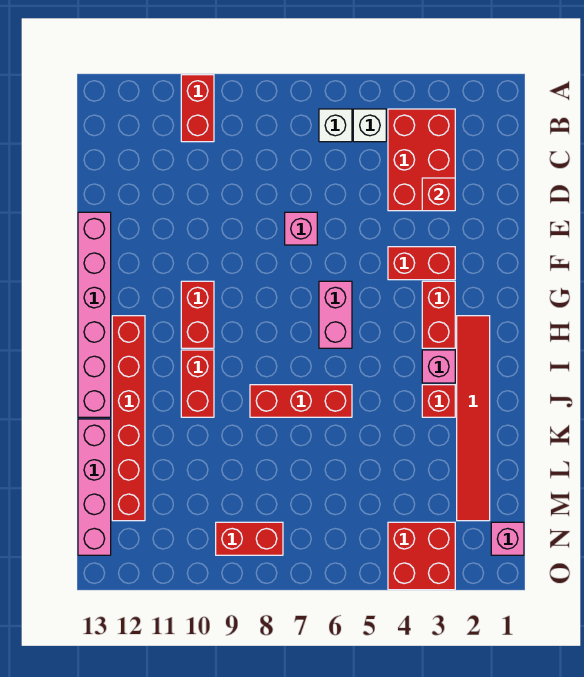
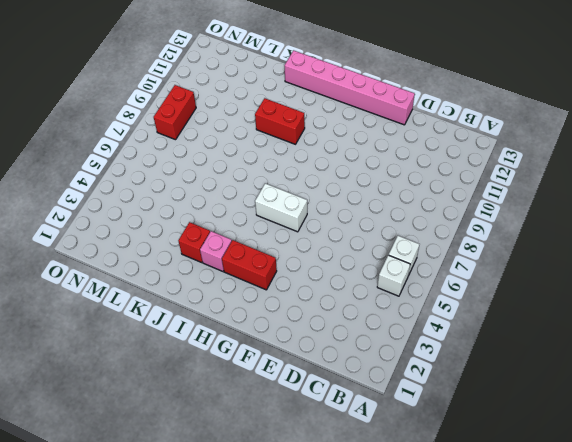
white brick G6:H6 level 1 -> pink brick G6:H6 level 1
none -> red brick A10:B10 level 1
none -> red brick B3:D4 level 1
none -> pink brick E7 level 1

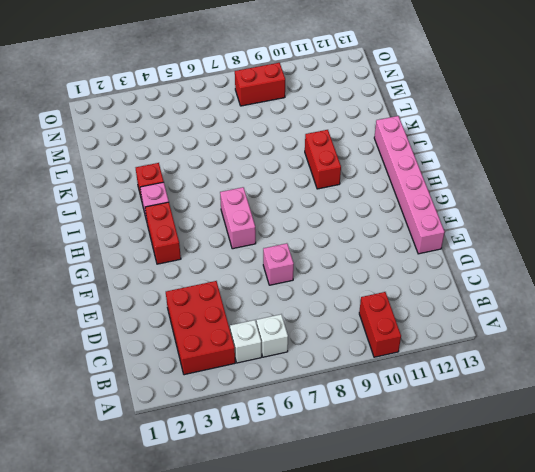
none -> red brick F3:F4 level 1
none -> red brick G10:H10 level 1
none -> red tile H2:M2 level 1

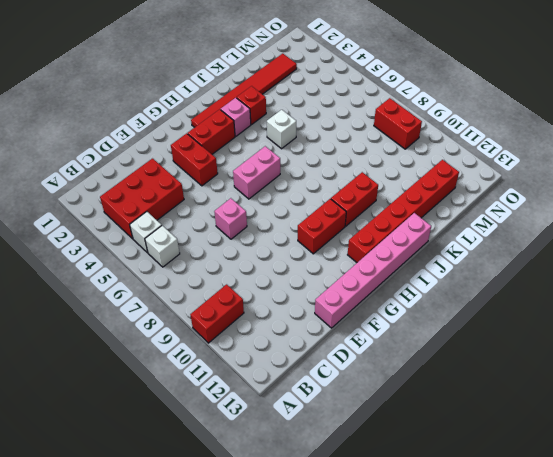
white brick J5 level 1 -> none
none -> red brick J6:J8 level 1
none -> pink brick K13:N13 level 1
none -> pink brick N1 level 1

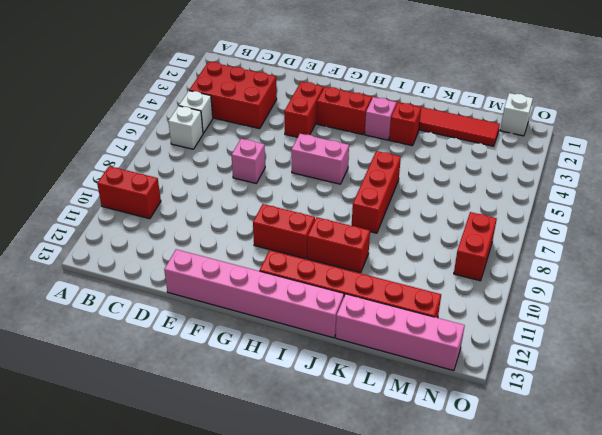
white brick N1 level 1 -> pink brick N1 level 1
none -> red brick N3:O4 level 1
none -> red brick D3 level 2

